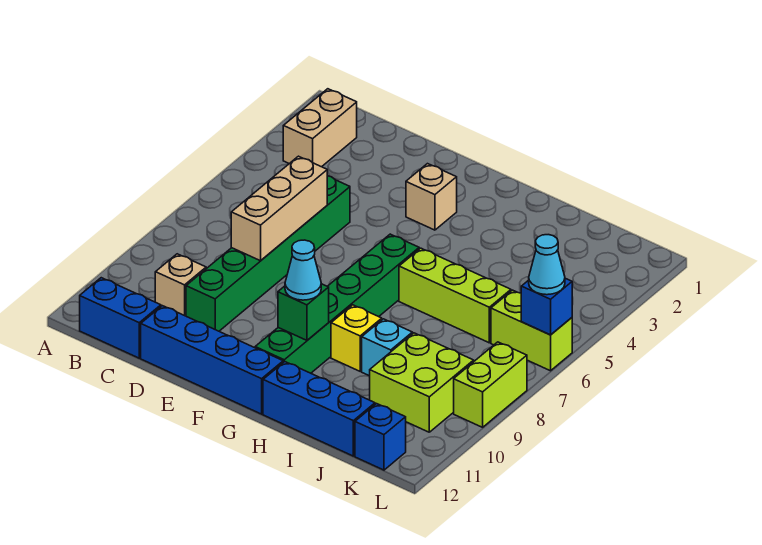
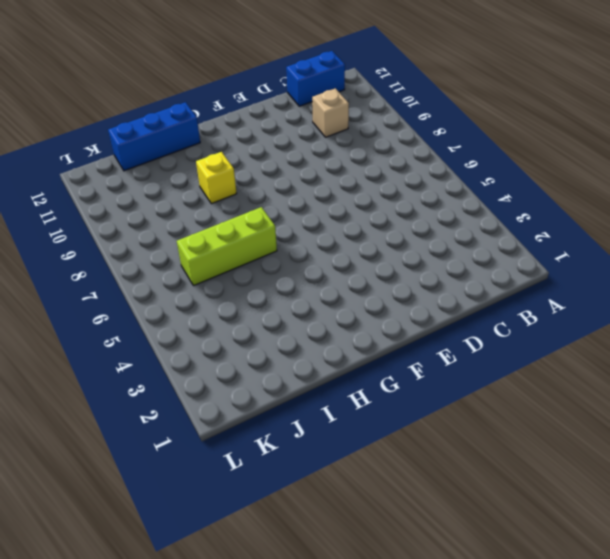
none -> tan brick B2:B3 level 1
none -> green brick D5:D10 level 1
none -> blue brick D12:G12 level 1

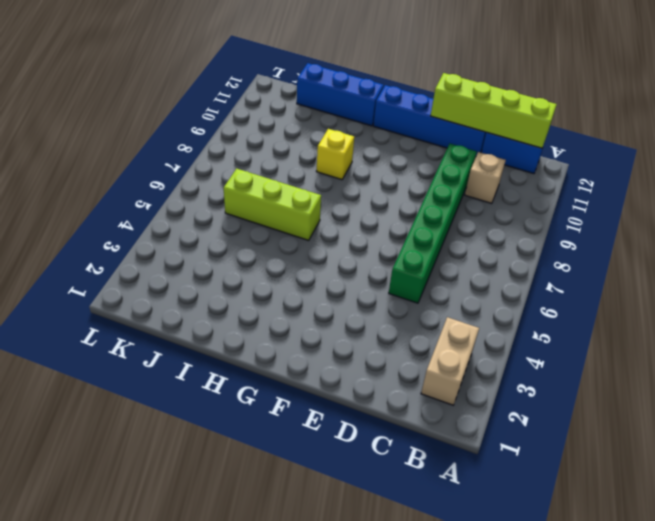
lime brick B12:E12 level 2 -> none
none -> tan brick F3 level 1
none -> green brick G6:G11 level 1
none -> cyan brick I9 level 1

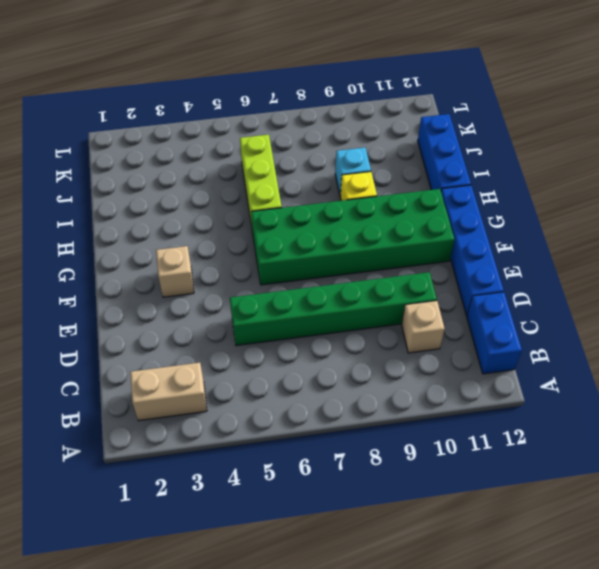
green brick F6:G11 level 1 -> green brick G6:G11 level 1
none -> lime brick J9:K10 level 1
none -> lime brick K6:L6 level 1
none -> blue brick K12 level 1

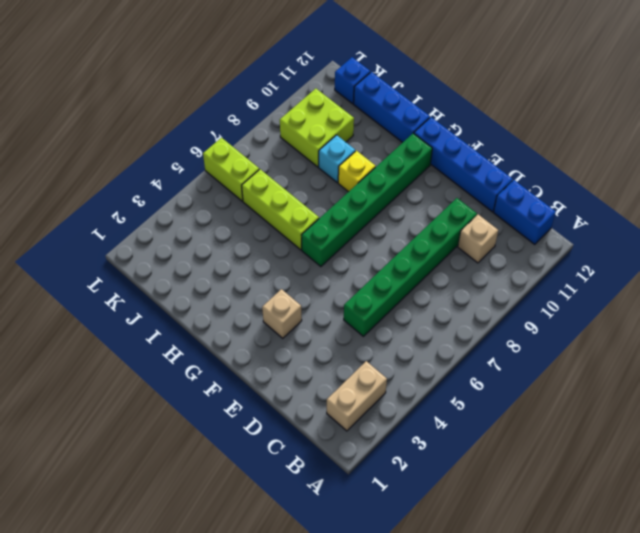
none -> lime brick L8:L9 level 1
none -> tan brick D6:D8 level 2
none -> green brick G10 level 2

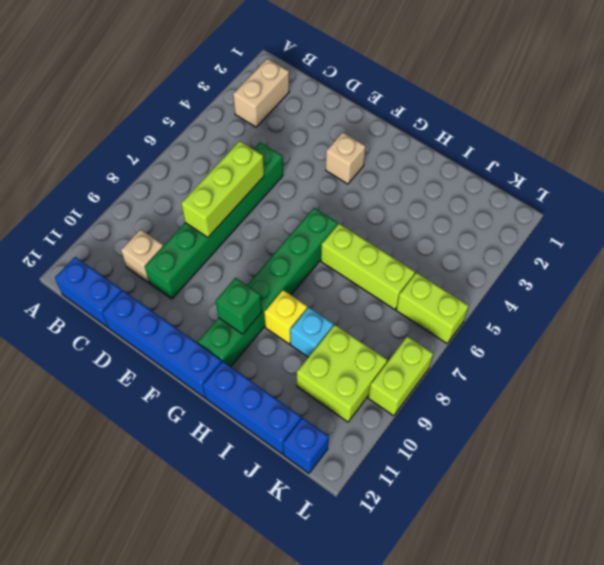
lime brick D6:D8 level 2 -> tan brick D6:D8 level 2
none -> blue brick L6 level 2
none -> cyan cone G10 level 3
none -> cyan cone L6 level 3

